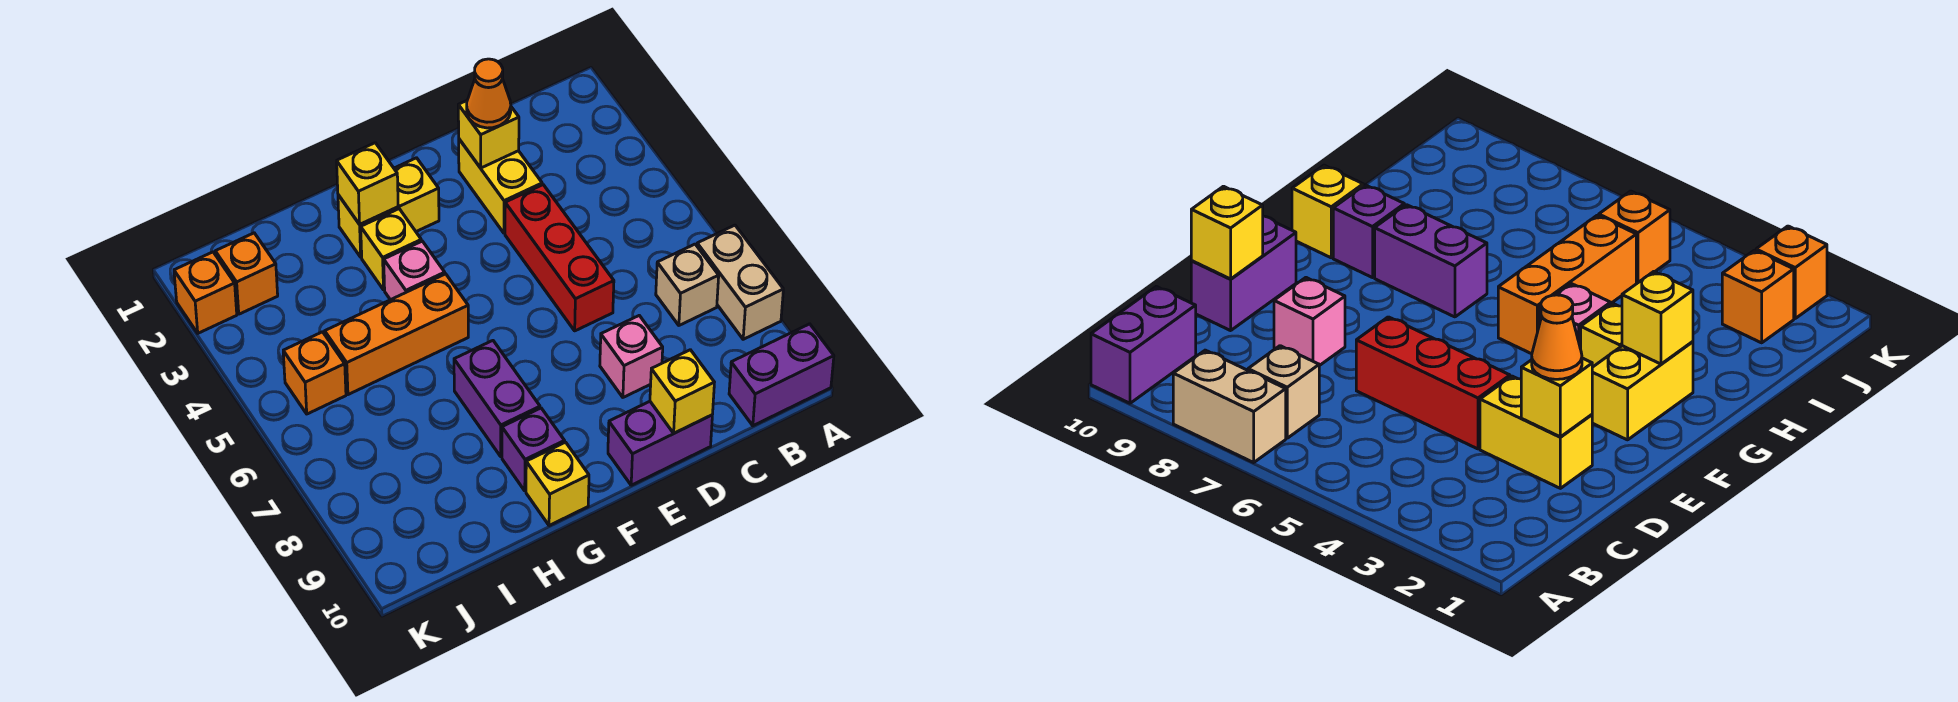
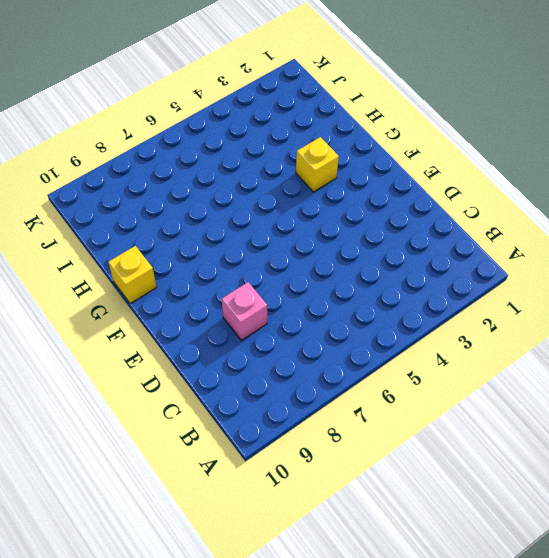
none -> tan brick A7:A8 level 1
none -> purple brick A10:B10 level 1
none -> tan brick B7 level 1

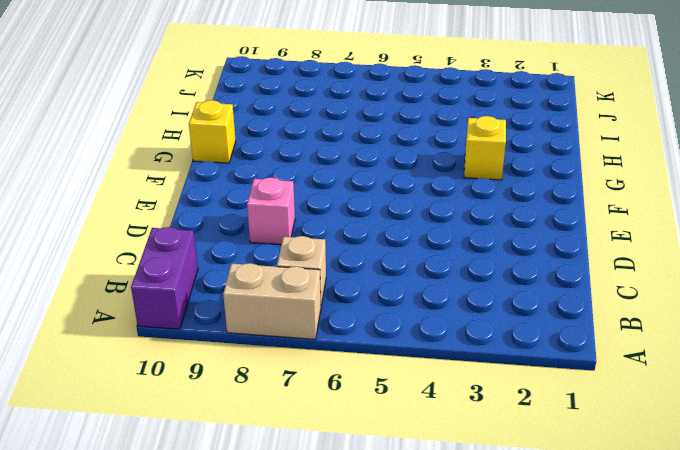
none -> yellow brick D2:D3 level 1
none -> red brick D4:D6 level 1
none -> purple brick D10:E10 level 1

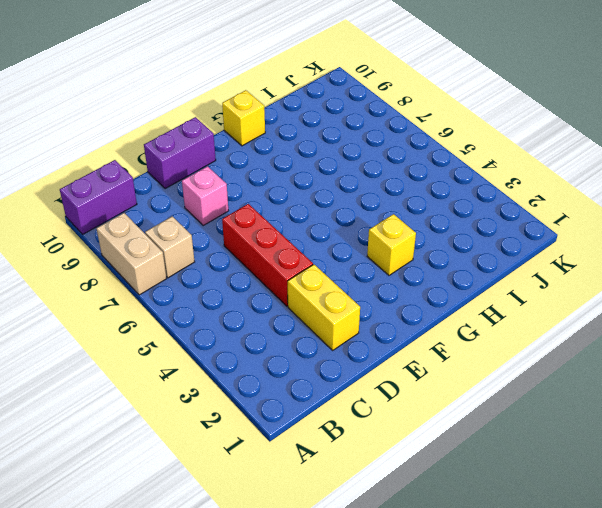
none -> yellow brick F2:G2 level 1
none -> pink brick G4 level 1
none -> orange brick G5:I5 level 1

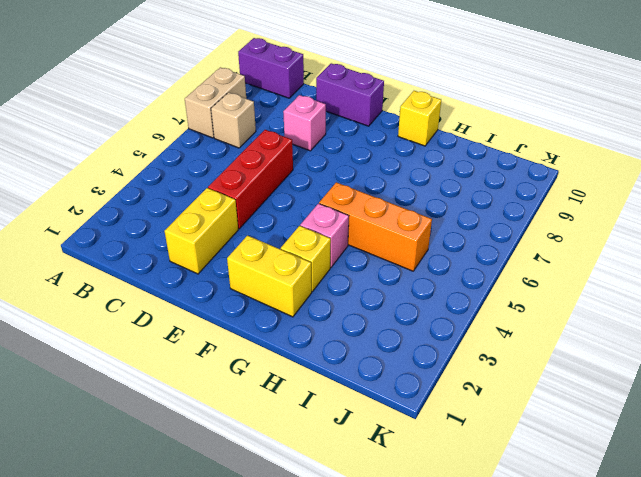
none -> purple brick G7:G8 level 1
none -> purple brick G9 level 1
none -> orange brick J2 level 1

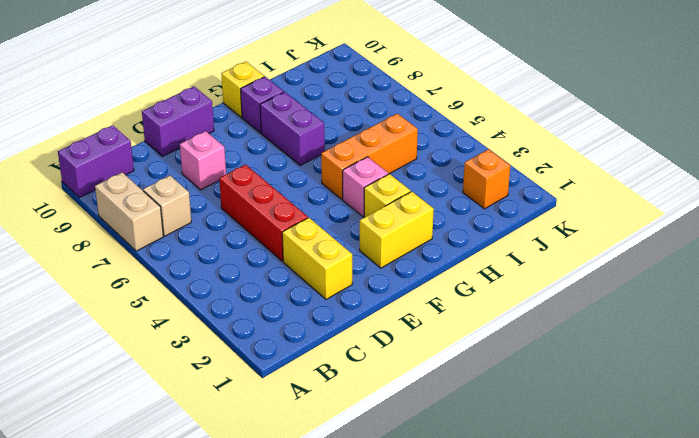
none -> orange brick J5 level 1
none -> orange brick K2 level 1
none -> yellow brick D2 level 2

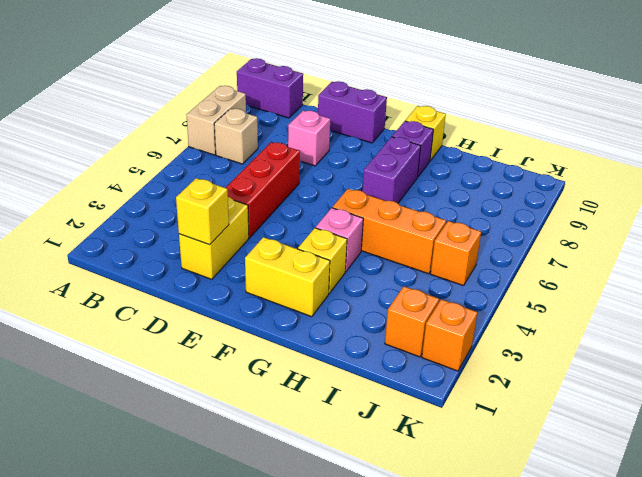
none -> yellow brick D10 level 2
none -> yellow brick G2 level 2
none -> orange cone D2 level 3

